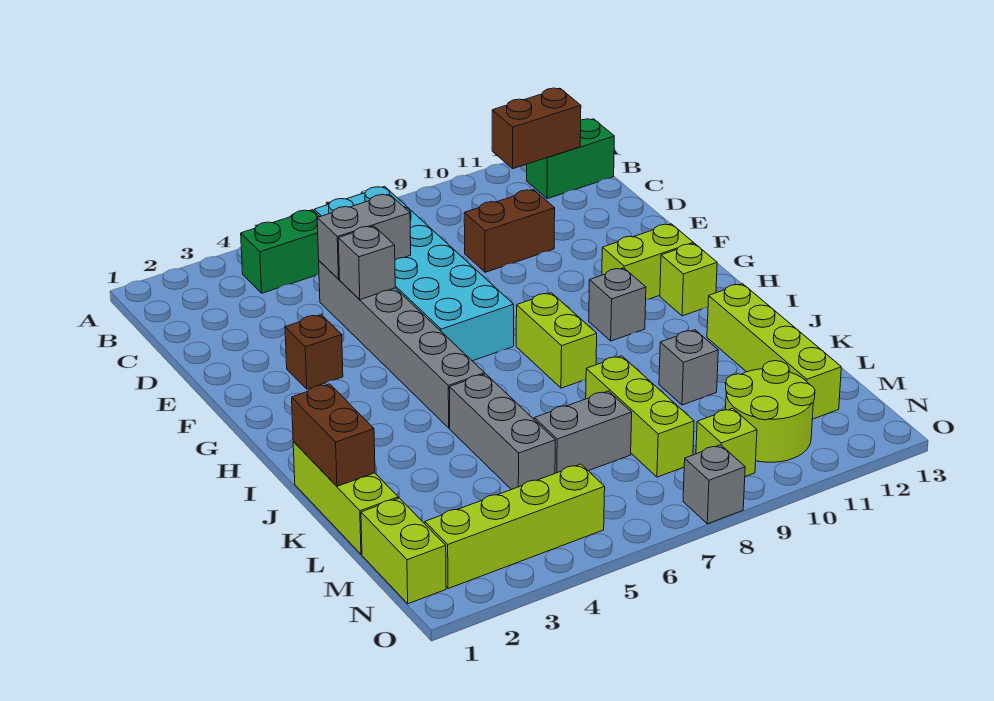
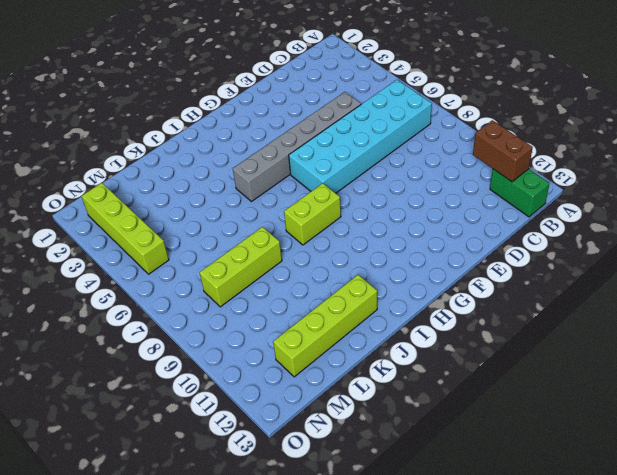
none -> green brick B4:B5 level 1
none -> brown brick D9:D10 level 1
none -> brown brick F3 level 1

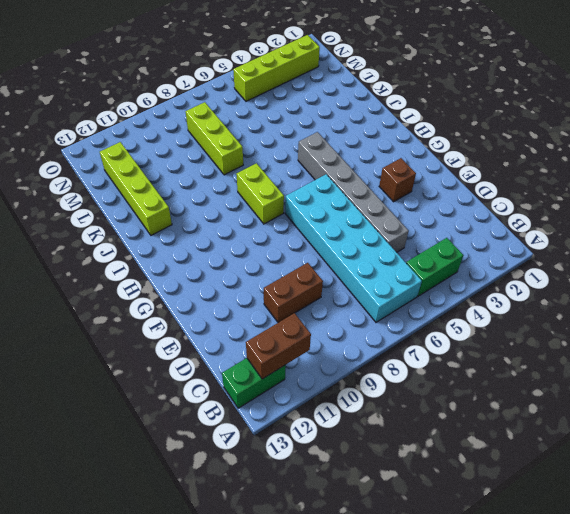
none -> lime brick G11:G12 level 1
none -> grey brick H10 level 1
none -> lime brick H12 level 1

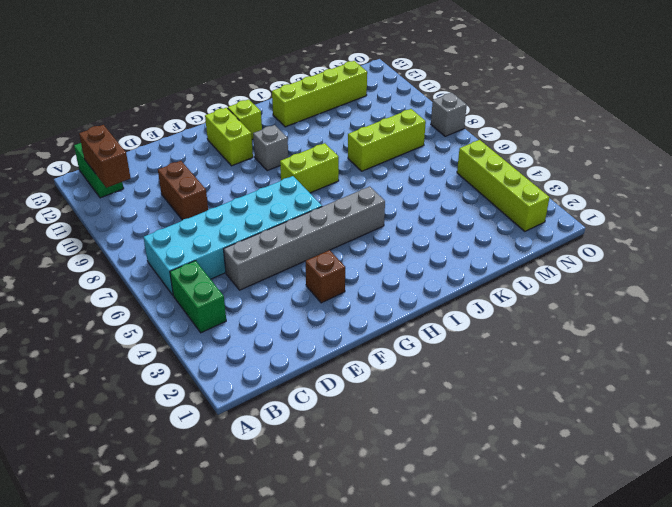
none -> lime brick J1:L1 level 1
none -> grey brick J5:L5 level 1
none -> grey brick K10 level 1

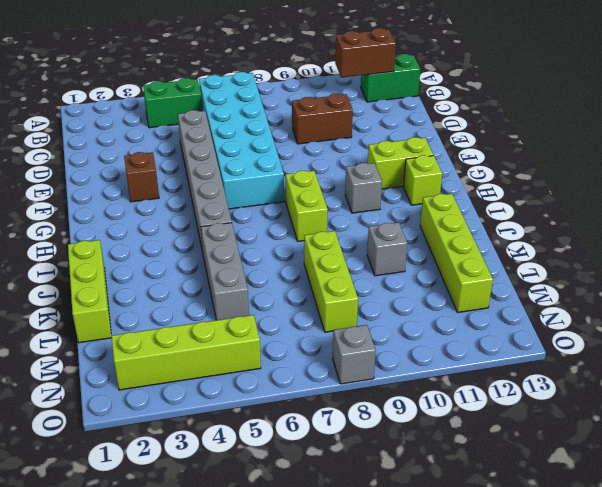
none -> grey brick L6:L7 level 1
none -> lime brick M1:N1 level 1
none -> lime round brick M10:N11 level 1

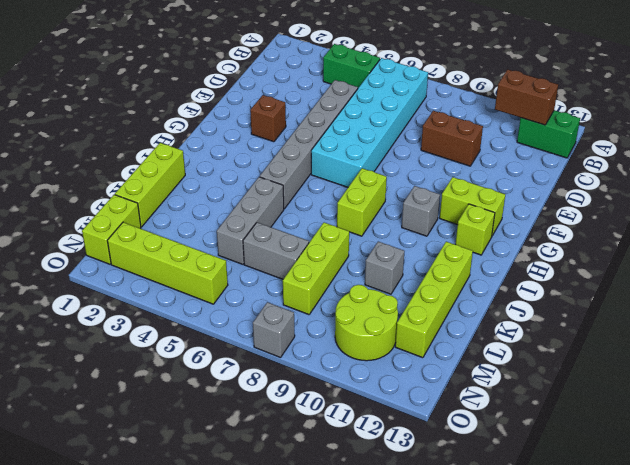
none -> lime brick N9 level 1
none -> grey brick D5:D6 level 2
none -> grey brick E5 level 2

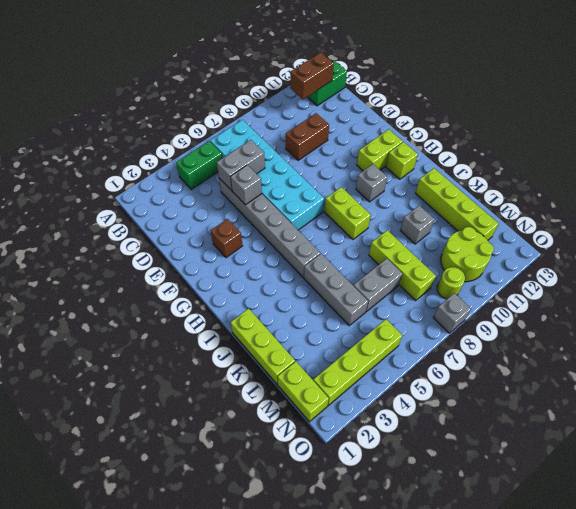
lime round brick N9 level 1 -> lime brick N9 level 1
none -> brown brick J1:K1 level 2

